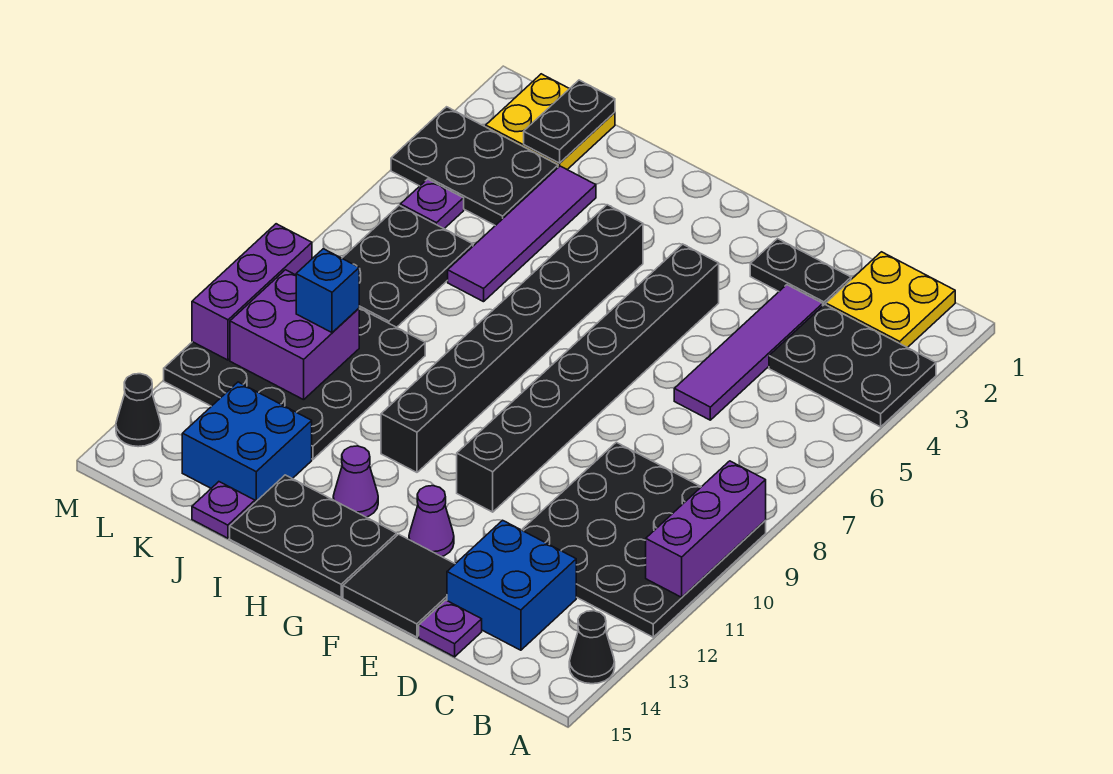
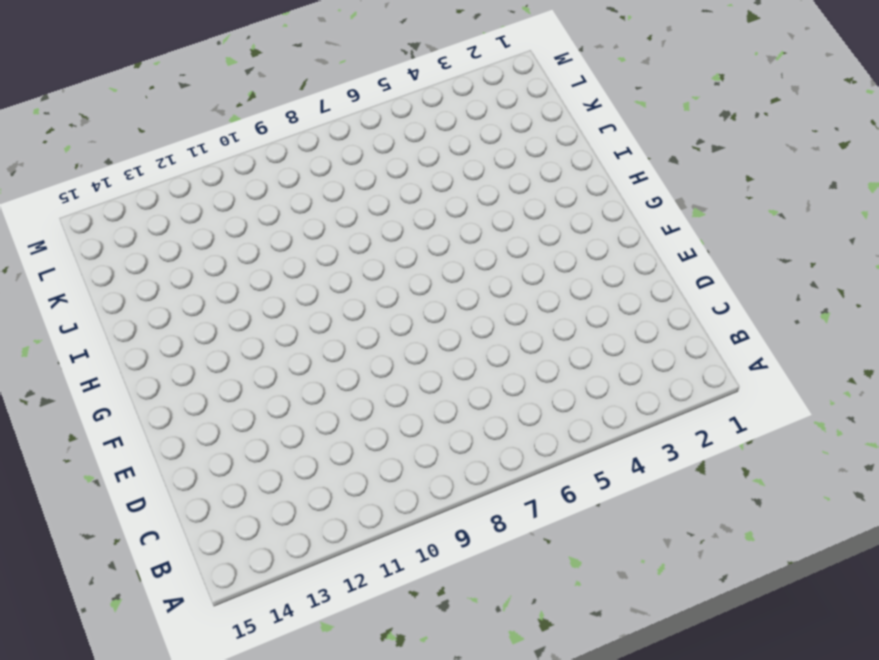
none -> black plate A3:C4 level 1
none -> black plate A9:D12 level 1
none -> black cone A14 level 1

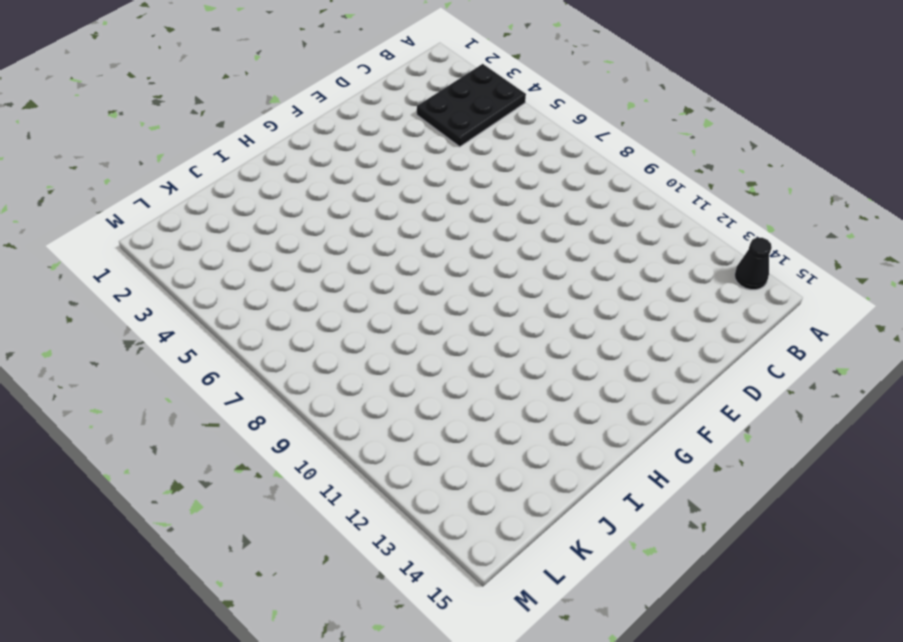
none -> black plate A9:D12 level 1
none -> yellow plate B1:C2 level 1
none -> blue brick C13:D14 level 1

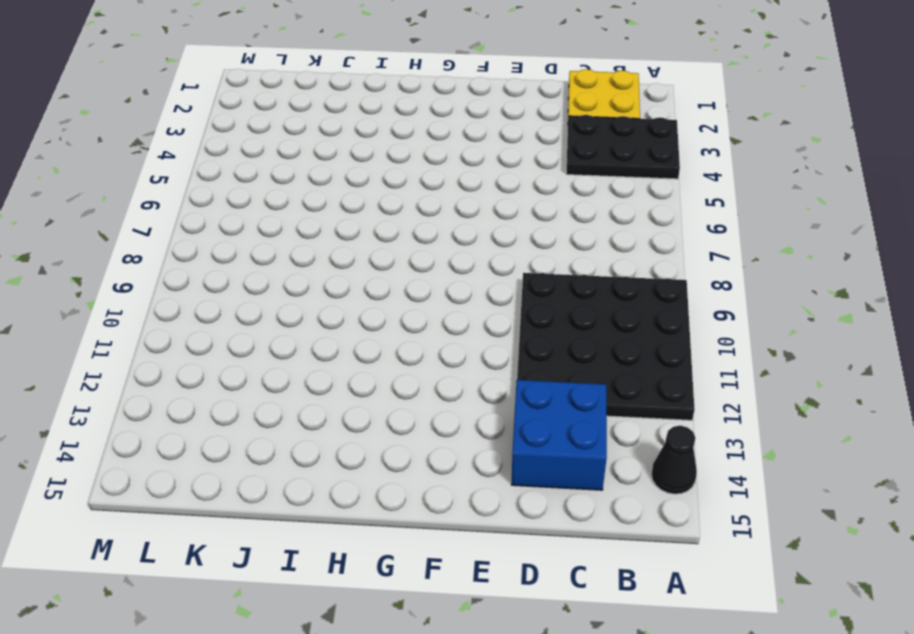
none -> black plate D2:E2 level 1
none -> purple tile D3:D6 level 1
none -> purple plate D15 level 1

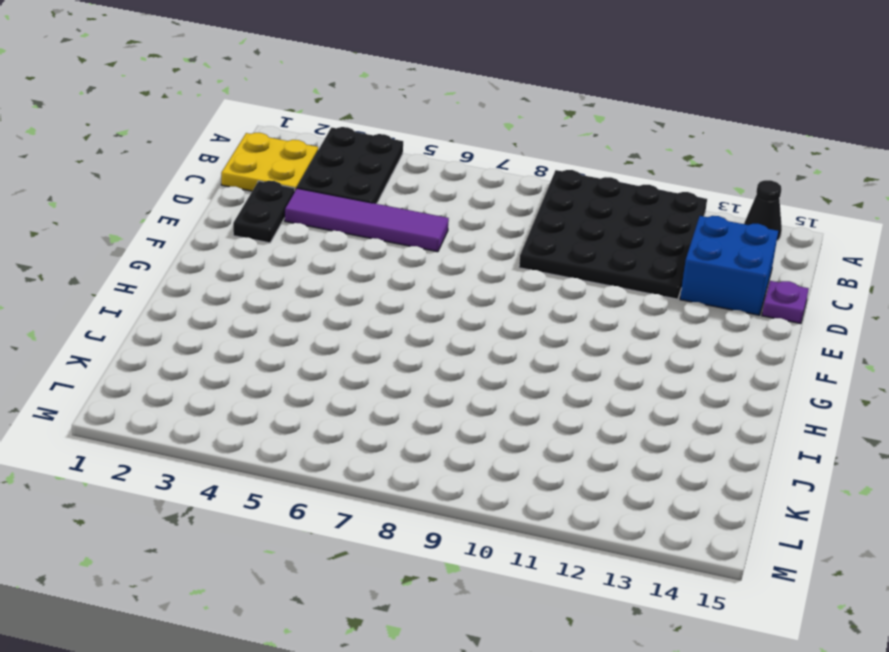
none -> black tile E14:F15 level 1
none -> black brick F4:F11 level 1
none -> purple cone F13 level 1

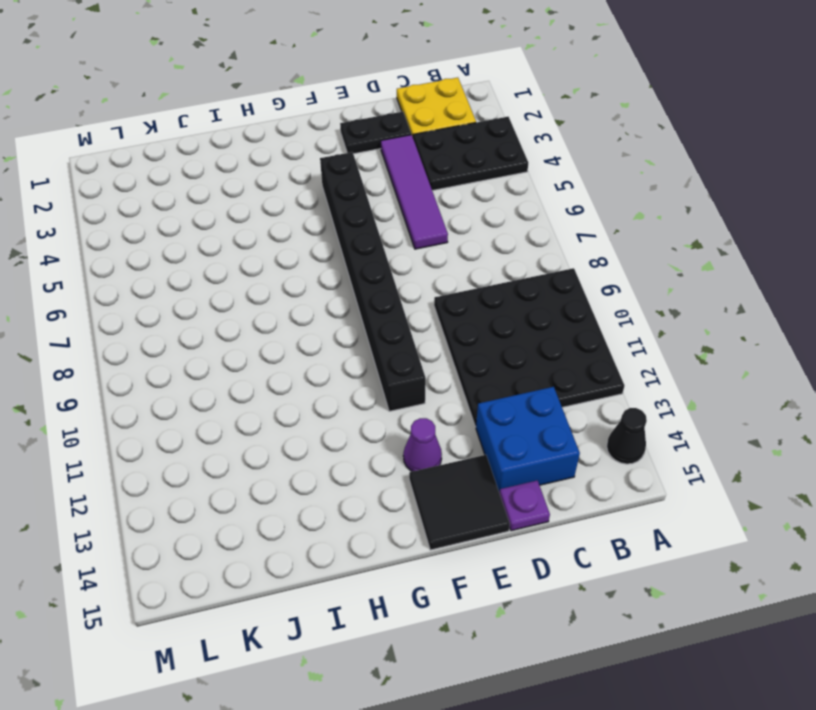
none -> black plate G14:I15 level 1
none -> black brick H4:H11 level 1
none -> purple cone H13 level 1

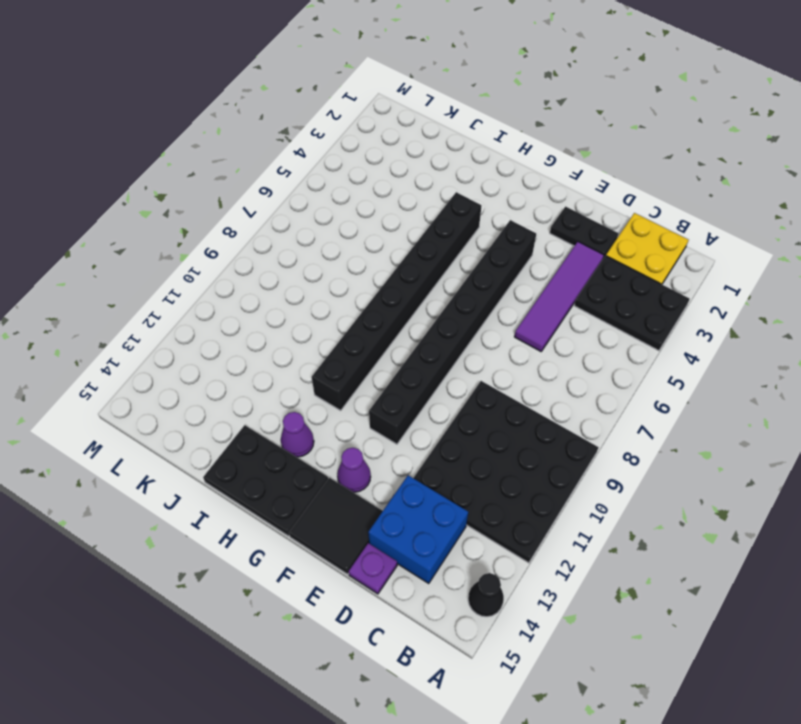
none -> purple tile J3:J6 level 1
none -> black plate J9:M12 level 1
none -> blue brick J13:K14 level 1

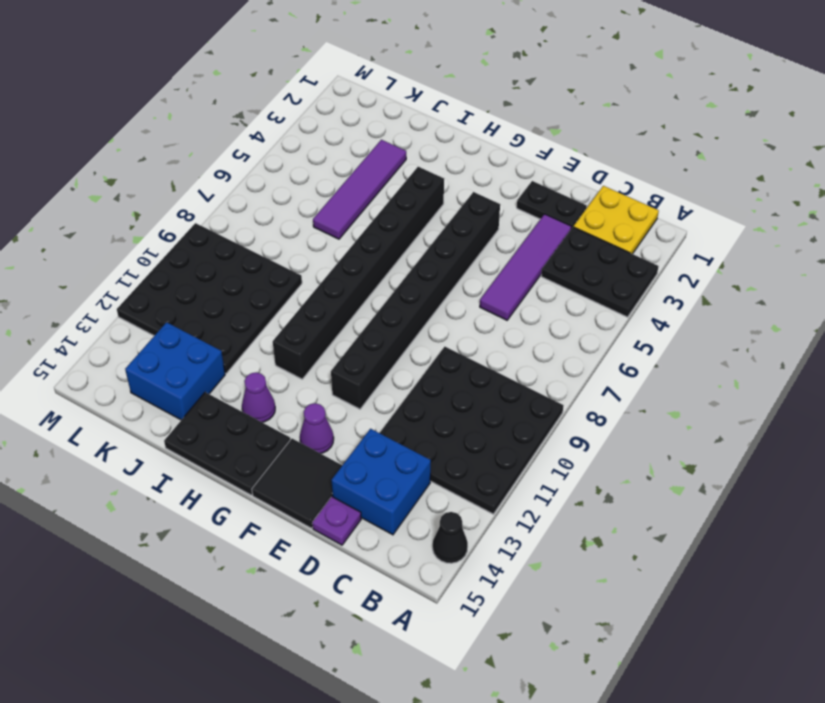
none -> purple plate J15 level 1
none -> yellow plate K1:L2 level 1
none -> black plate K3:M4 level 1

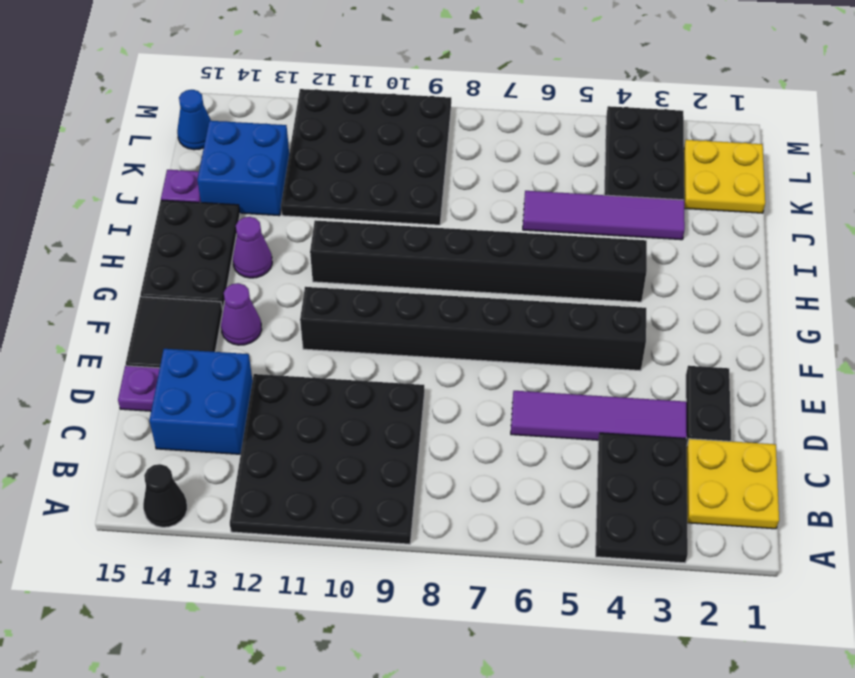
blue cone L15 level 1 -> none
none -> black plate K6:L8 level 1
none -> purple plate L5 level 1
none -> black cone M14 level 1

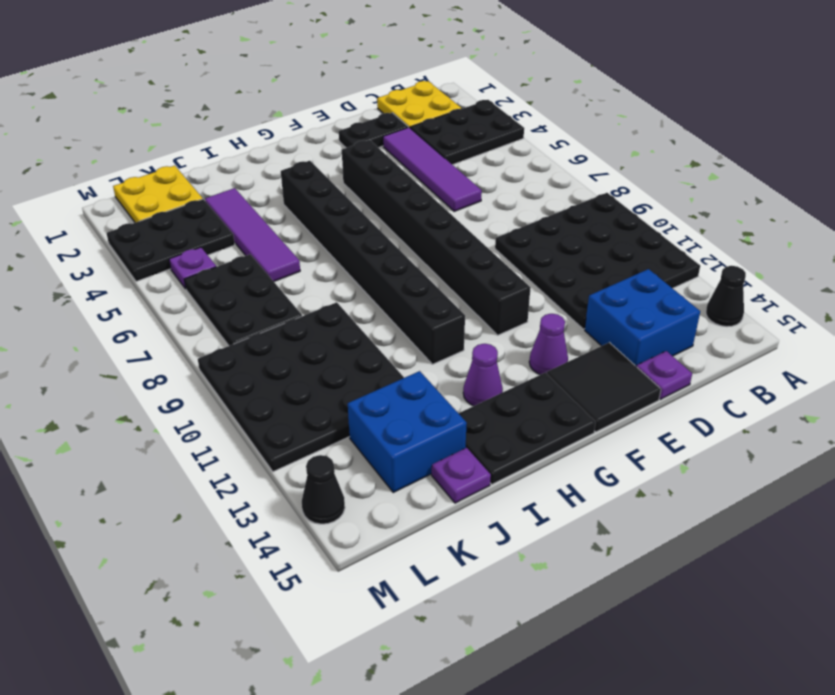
none -> purple brick A9:A11 level 2
none -> black plate K1:K2 level 2
none -> purple brick K10:L11 level 2

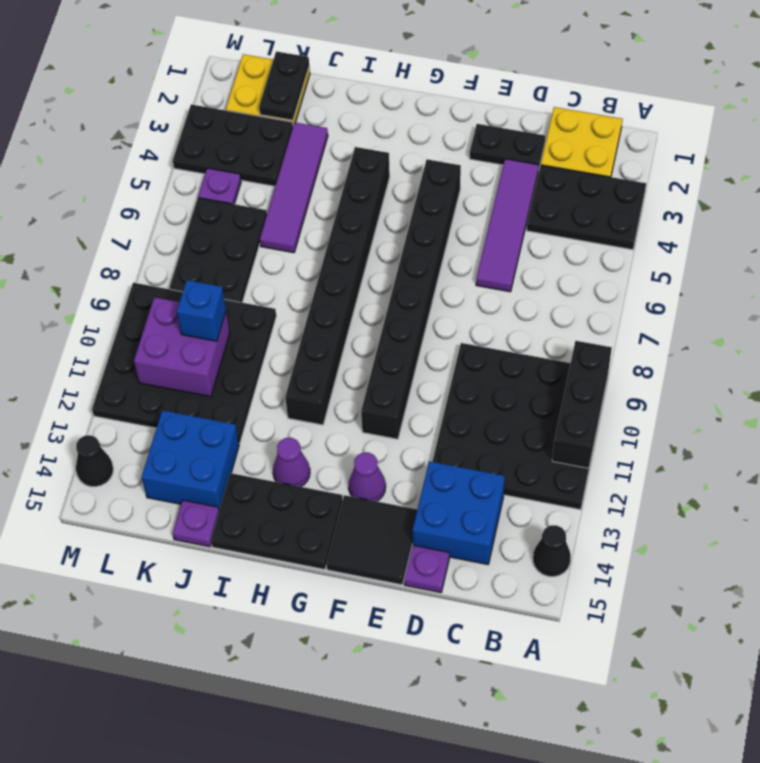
black brick A9:A11 level 2 -> purple brick A9:A11 level 2
none -> purple brick M9:M11 level 2

